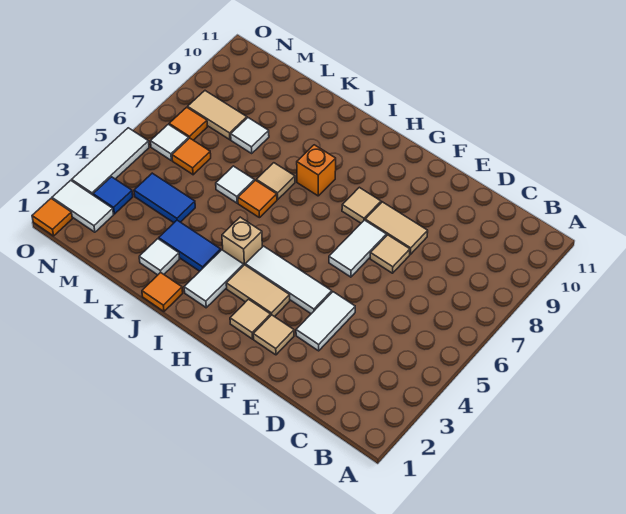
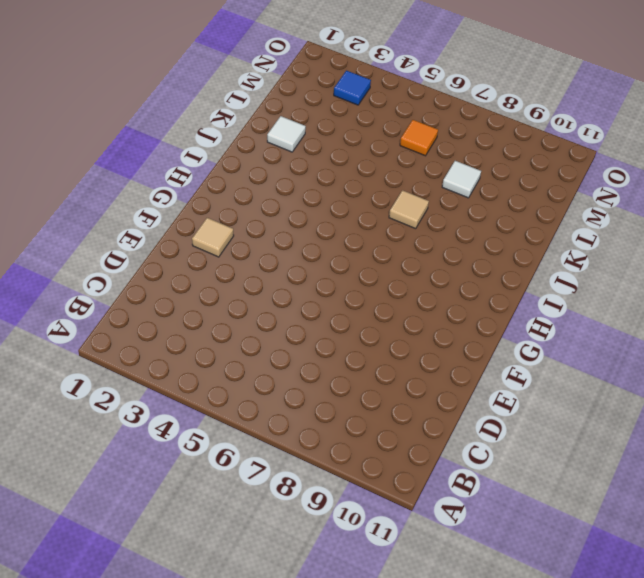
none -> white tile E3:E4 level 1
none -> tan tile E7 level 1
none -> tan tile E8:F8 level 1

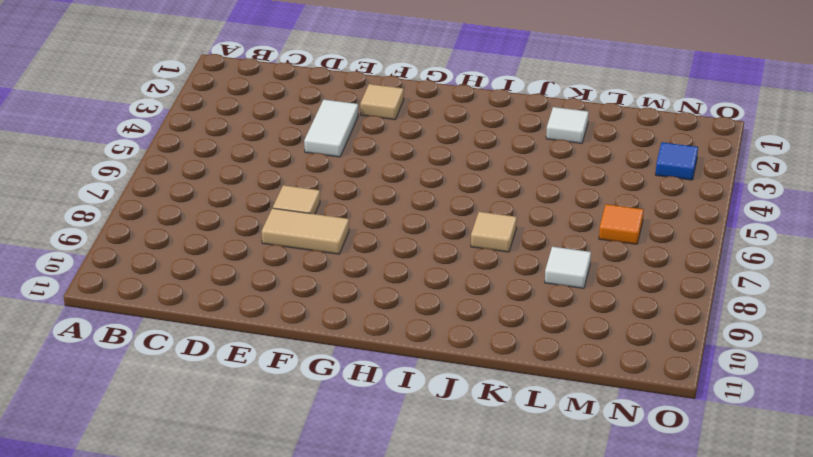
none -> white tile F4:H4 level 1
none -> white tile F6:F7 level 1
none -> tan tile G2 level 1

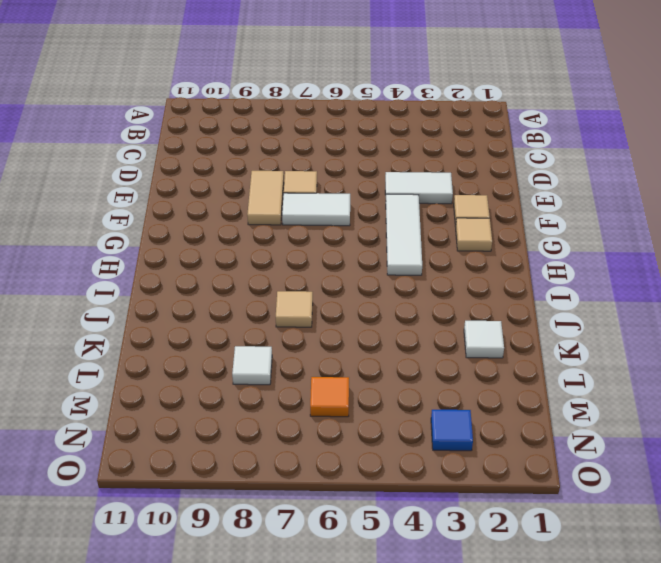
none -> tan tile G3:H3 level 1
none -> tan tile G8 level 1
none -> white tile I2:I3 level 1

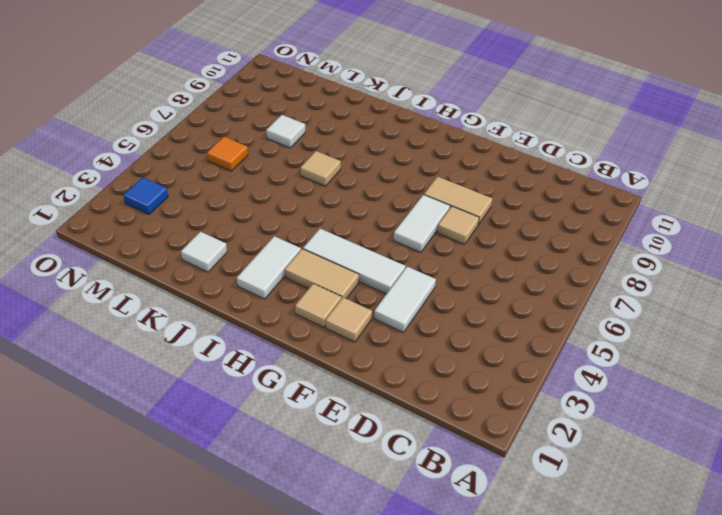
none -> tan tile G8 level 1
none -> tan brick I4 level 1
none -> orange brick I8 level 1

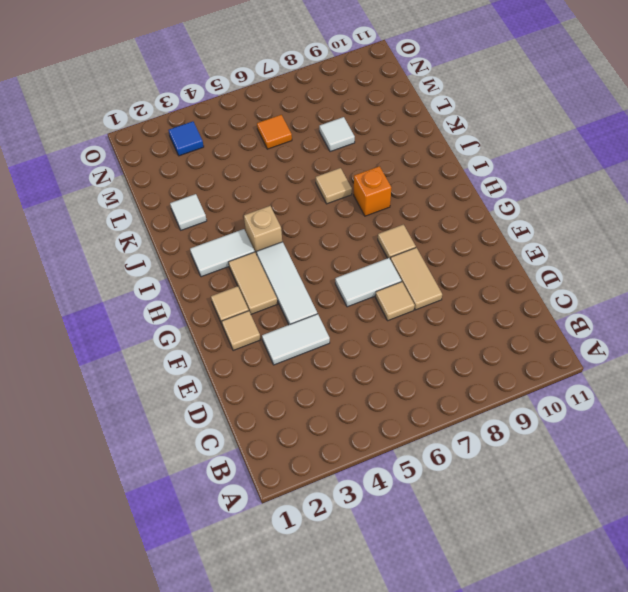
none -> orange tile J1 level 1
none -> blue tile J3:K3 level 1
none -> orange tile J6 level 1

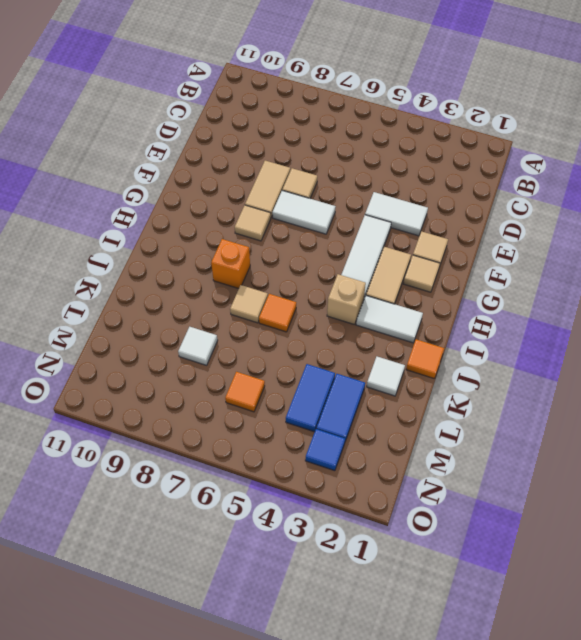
blue tile L3:M3 level 1 -> blue tile J3:K3 level 1
none -> white tile K6 level 1
none -> tan tile M8:N8 level 1
none -> white tile N2:O2 level 1

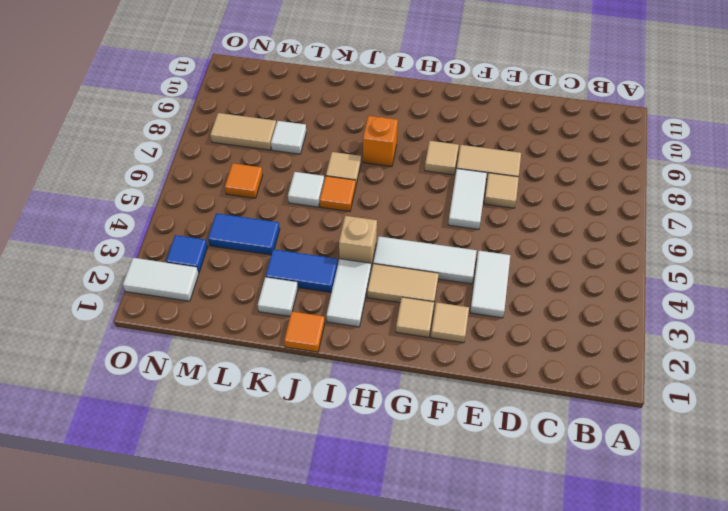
none -> white tile N6 level 1
none -> orange tile N7 level 1
none -> orange tile O1 level 1

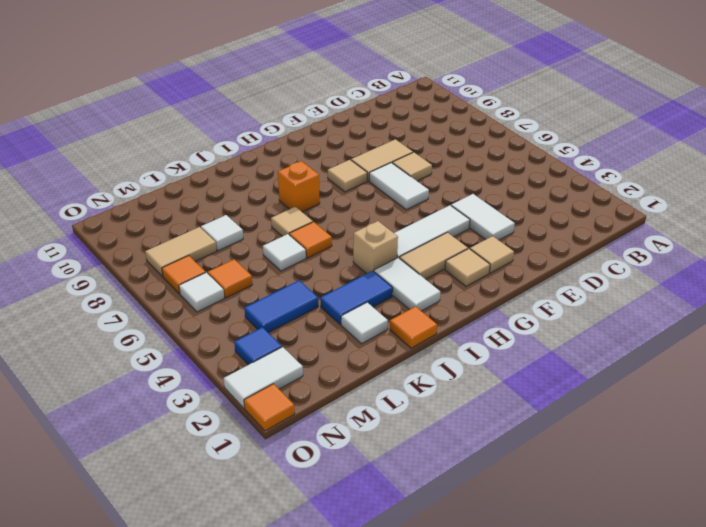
none -> white tile O3:O5 level 1

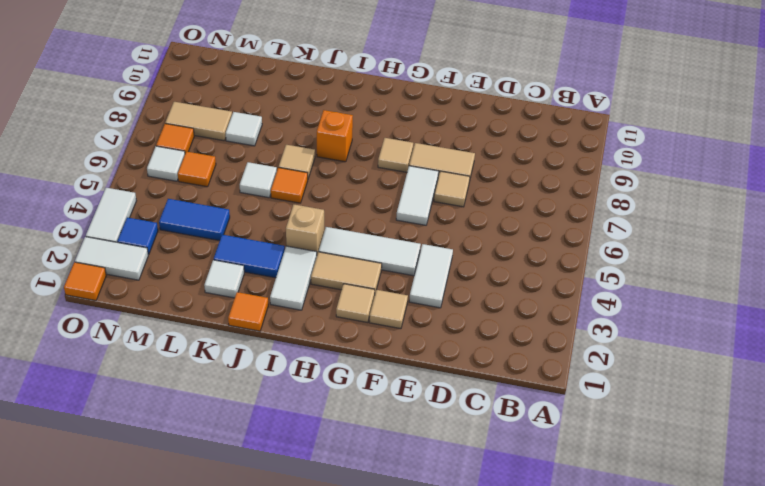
white tile O3:O4 level 1 -> white tile O3:O5 level 1

